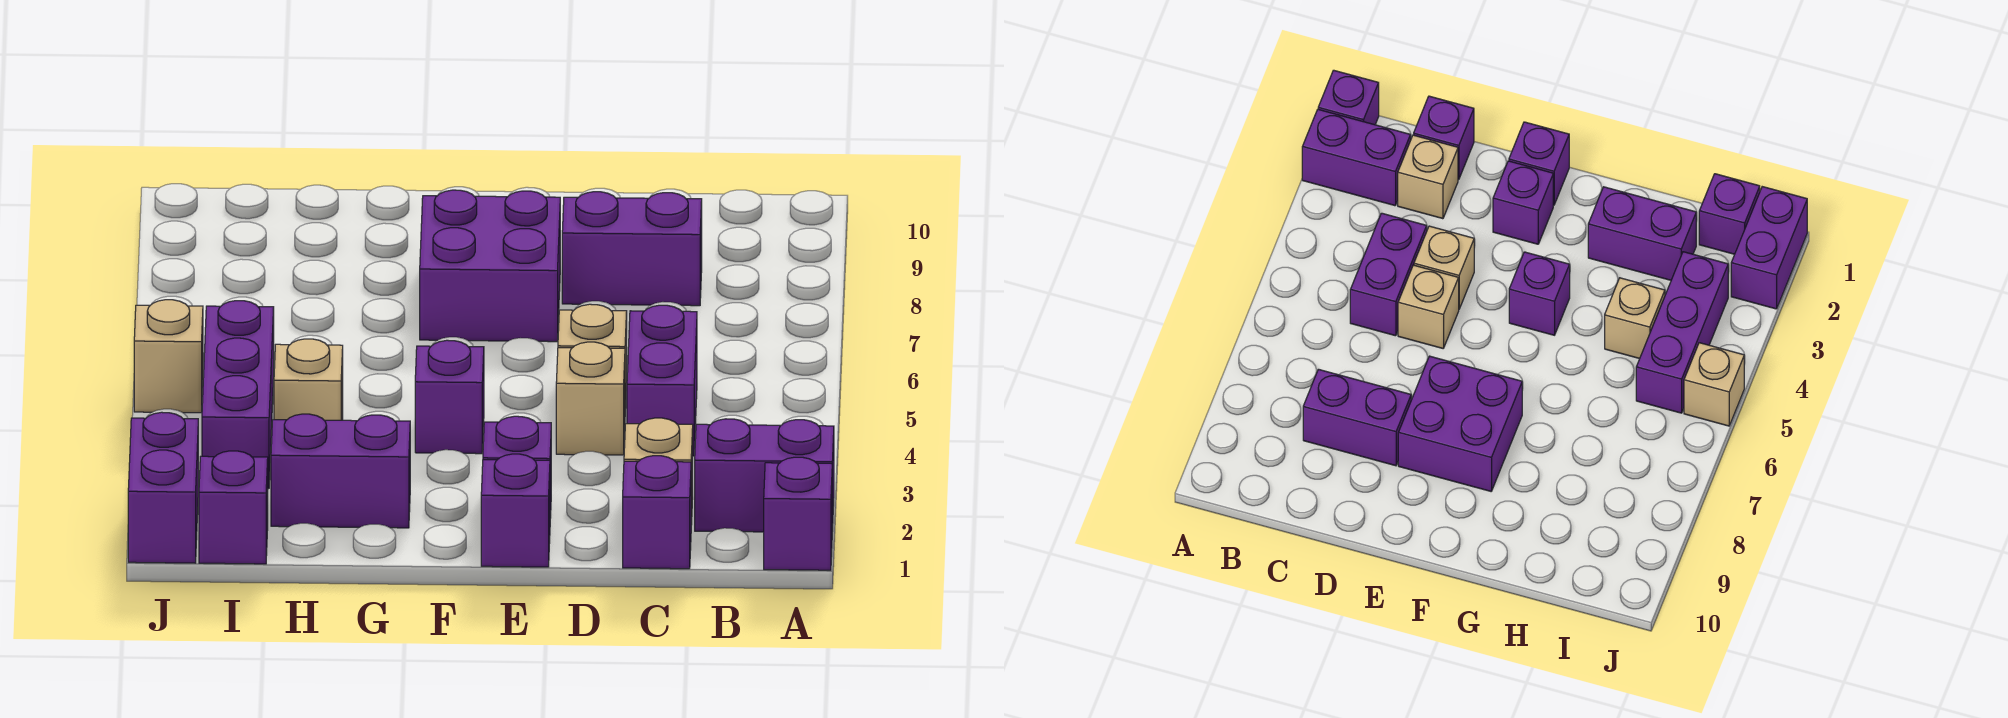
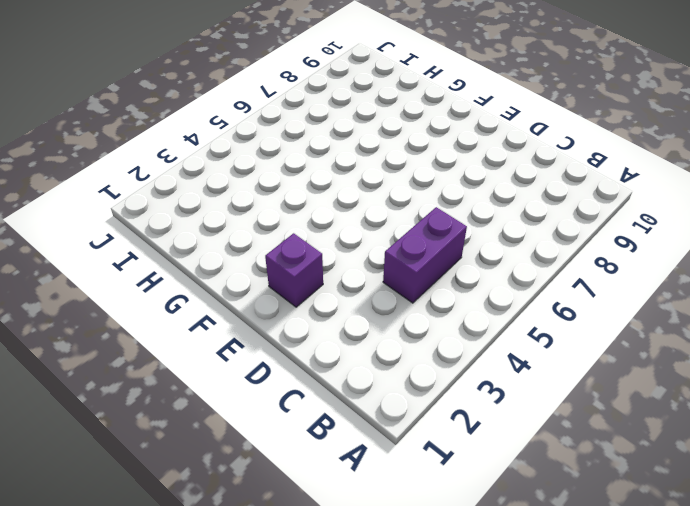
none -> purple brick A1 level 1
none -> purple brick A2:B2 level 1
none -> purple brick C1 level 1

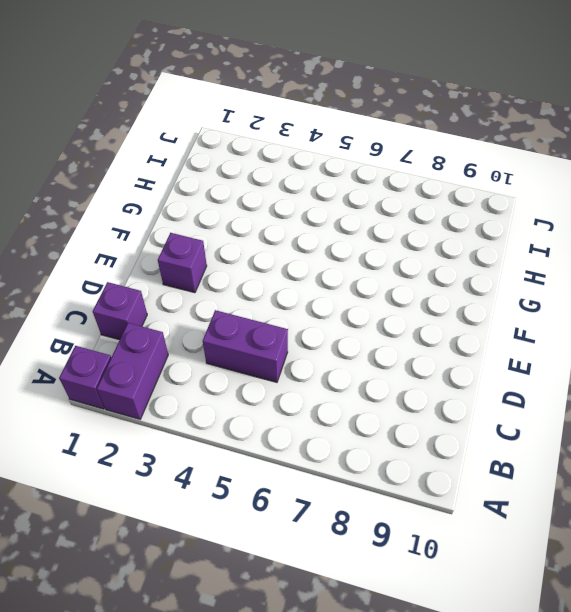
none -> tan brick C2 level 1
none -> purple brick C8:D8 level 1
none -> tan brick D4 level 1

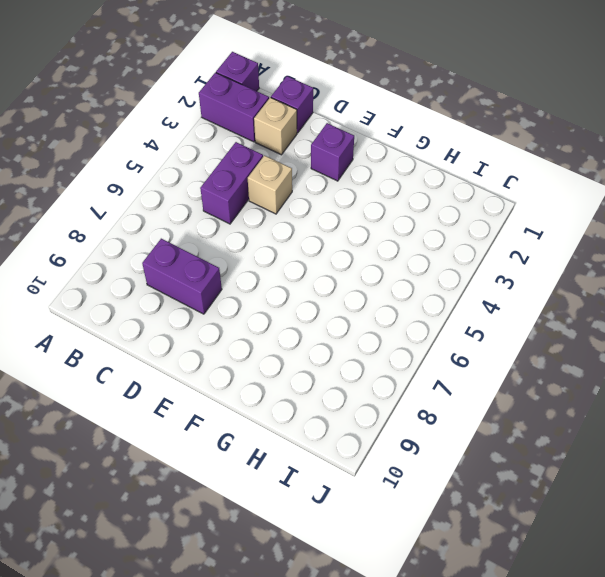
none -> tan brick D5 level 1
none -> purple brick E1 level 1
none -> purple brick E7:F8 level 1

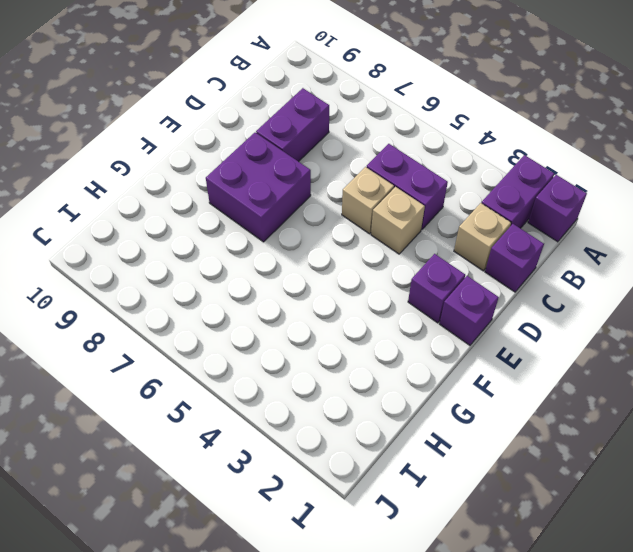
none -> purple brick F4 level 1
none -> purple brick G2:H2 level 1
none -> tan brick H4 level 1

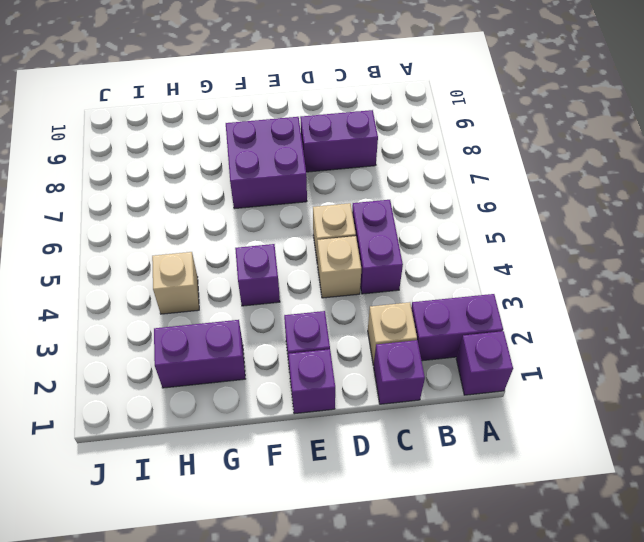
none -> purple brick I1 level 1
none -> purple brick I3:I5 level 1
none -> purple brick J1:J2 level 1

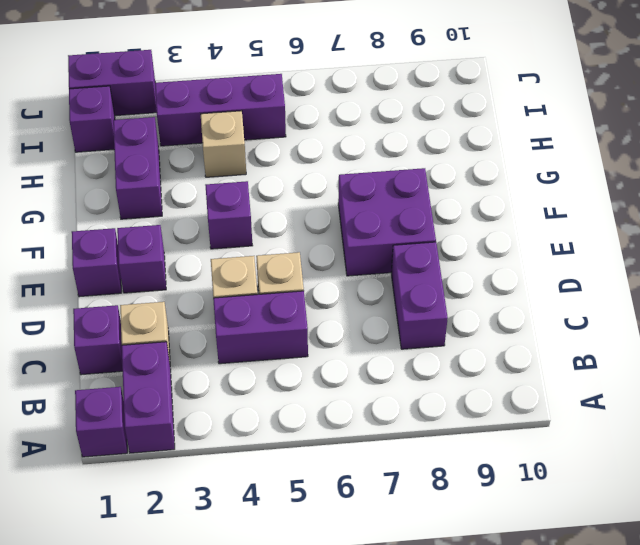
none -> tan brick J5 level 1

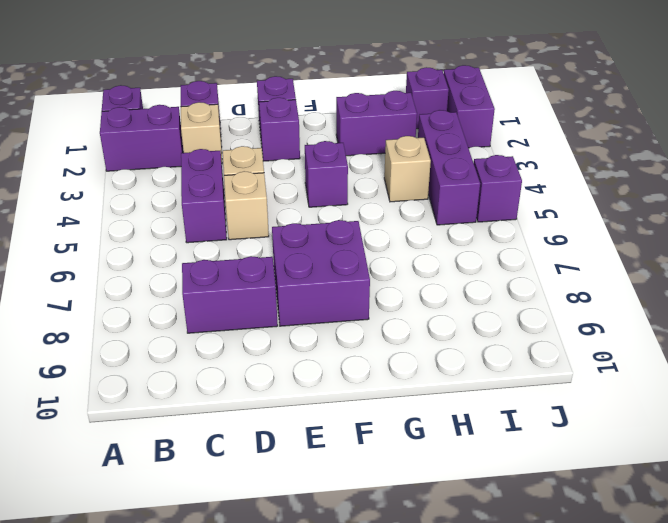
purple brick J5 level 1 -> tan brick J5 level 1

